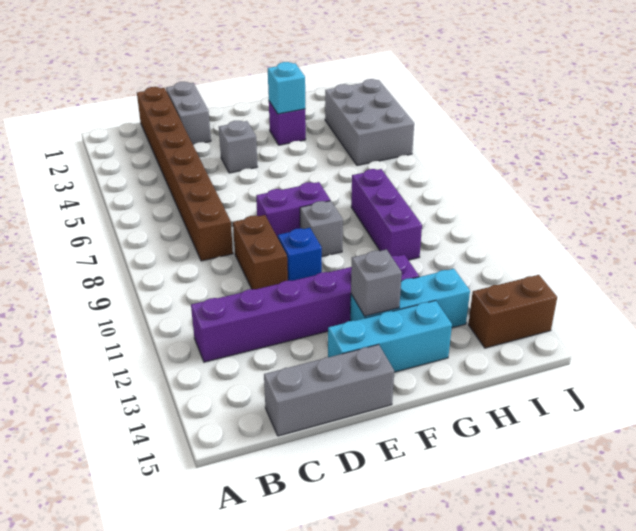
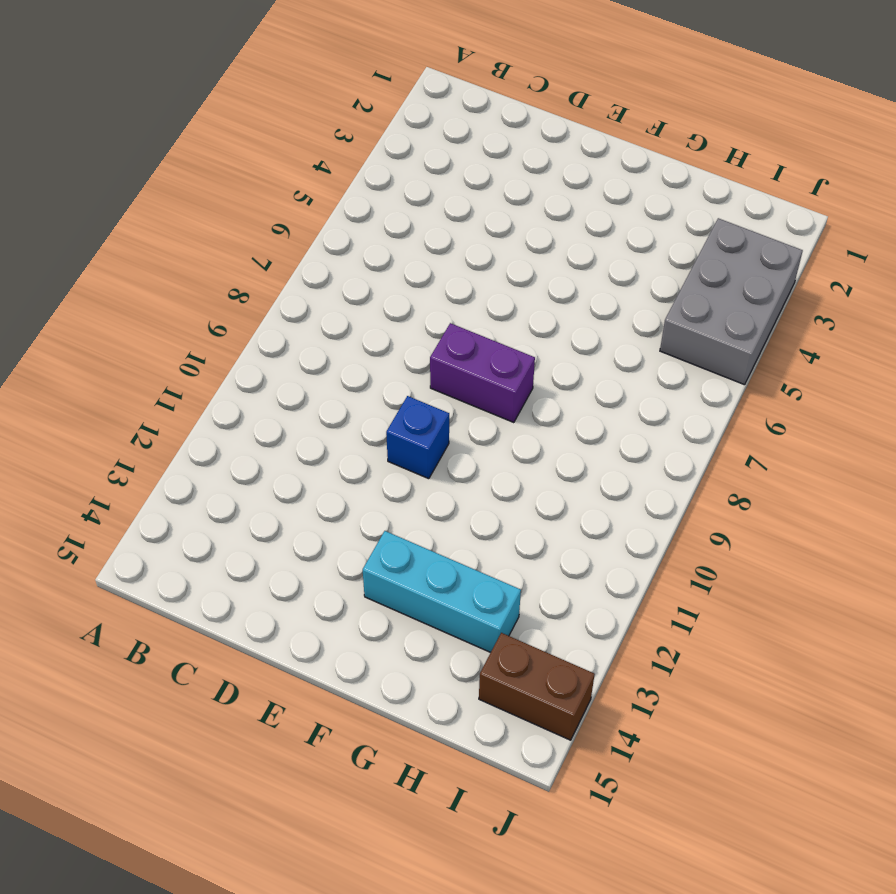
none -> purple brick B12:G12 level 1
none -> brown brick C1:C8 level 1
none -> grey brick C15:E15 level 1

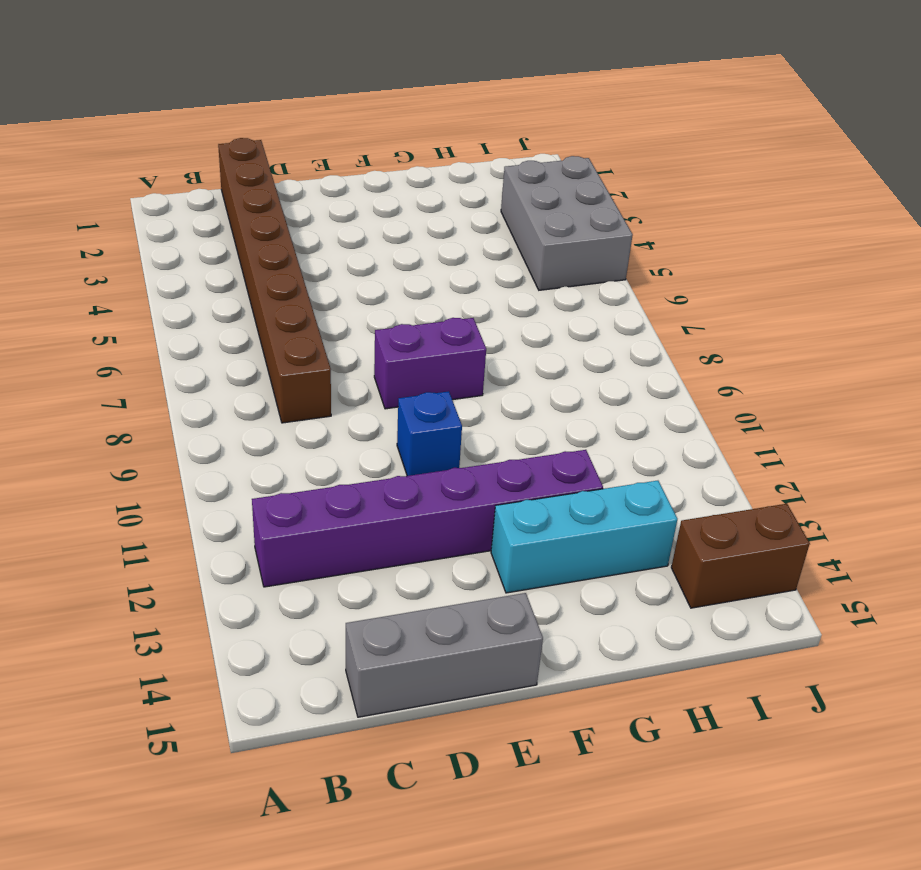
none -> grey brick D1:D2 level 1
none -> brown brick D9:D10 level 1
none -> grey brick E4 level 1

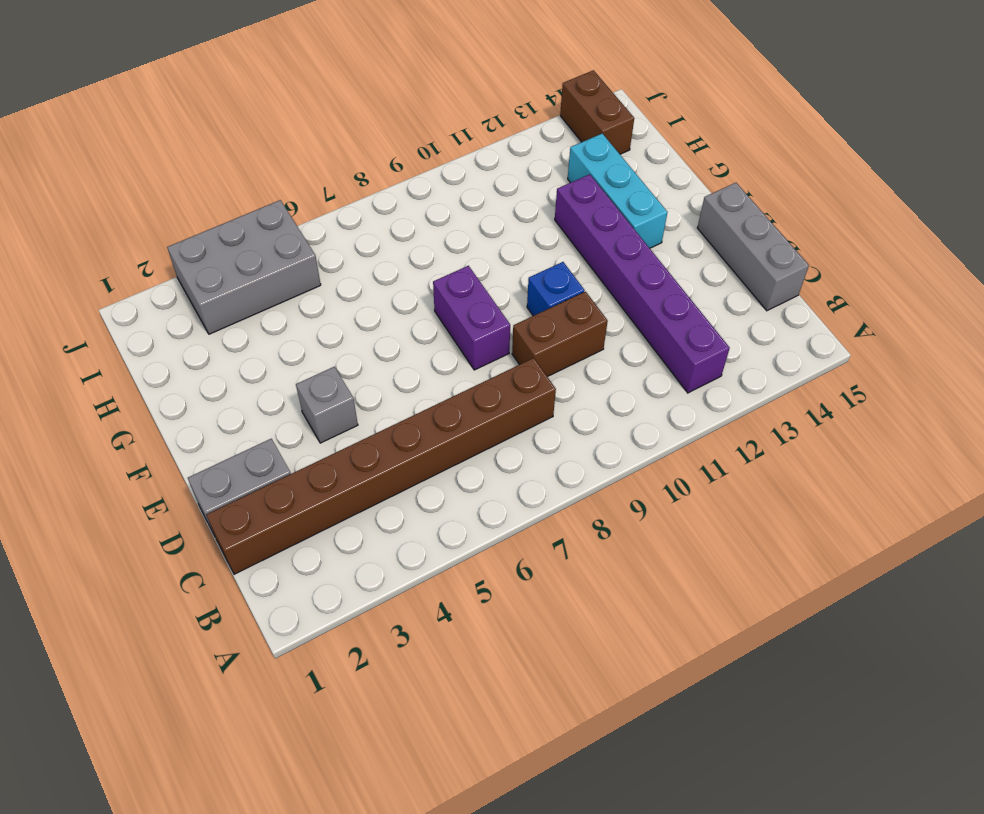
none -> cyan brick E14:G14 level 1
none -> grey brick F9 level 1
none -> purple brick G3 level 1

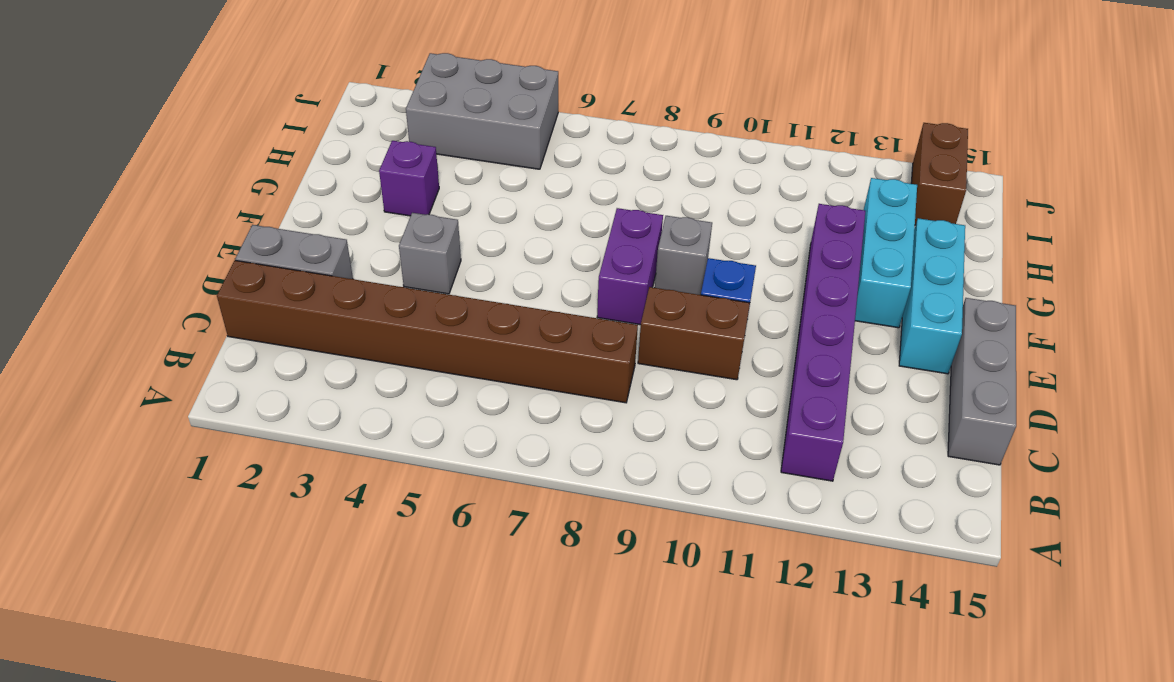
none -> purple brick H8:H10 level 1
none -> grey brick F13 level 2
none -> cyan brick G3 level 2

